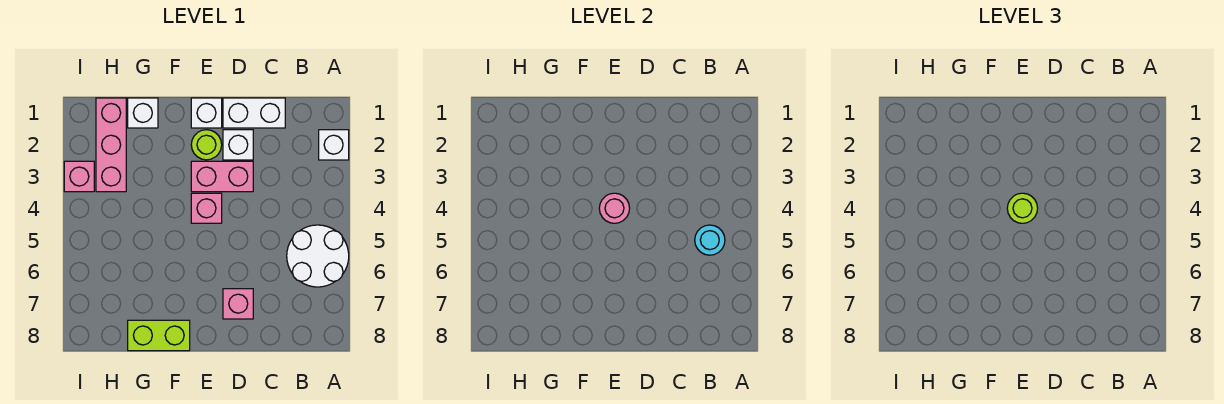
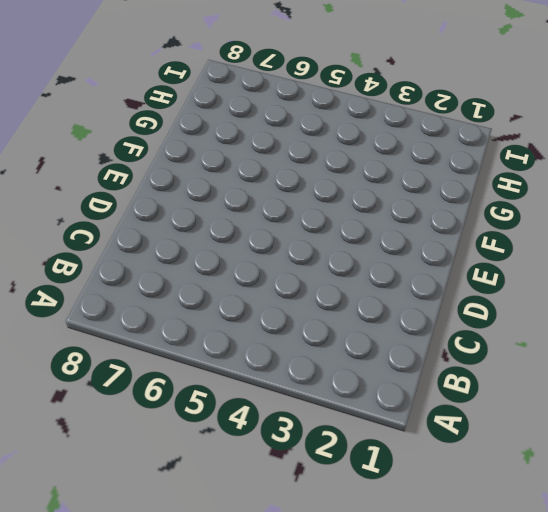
none -> white brick A2 level 1
none -> white round brick A5:B6 level 1
none -> white brick C1:D1 level 1

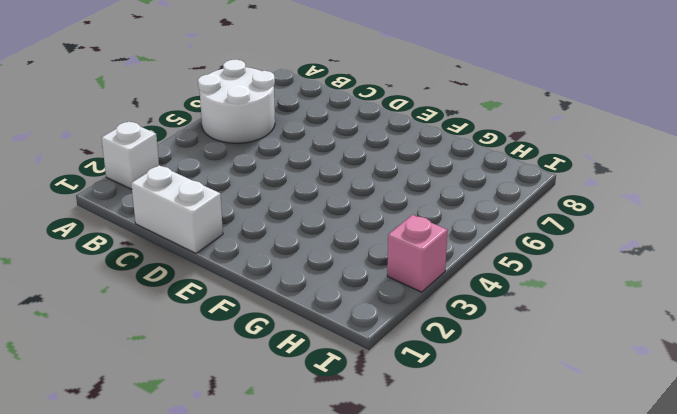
none -> white brick D2 level 1
none -> pink brick D3:E3 level 1
none -> pink brick D7 level 1

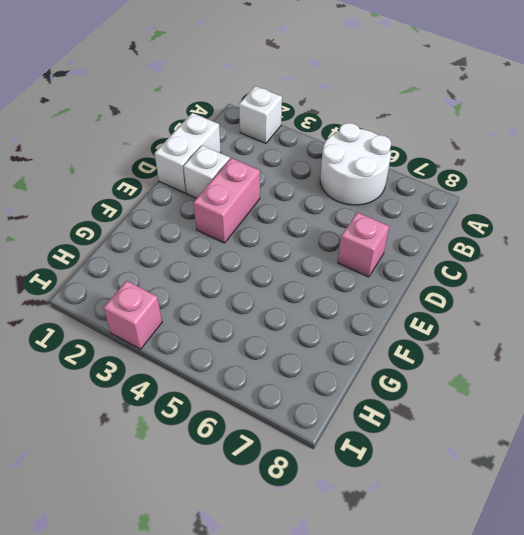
none -> white brick E1 level 1
none -> lime round brick E2 level 1
none -> pink brick E4 level 1

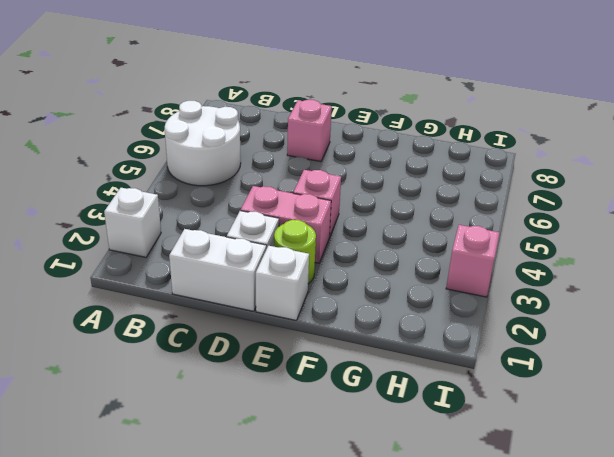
none -> lime brick F8:G8 level 1
none -> white brick G1 level 1
none -> pink brick H1:H3 level 1

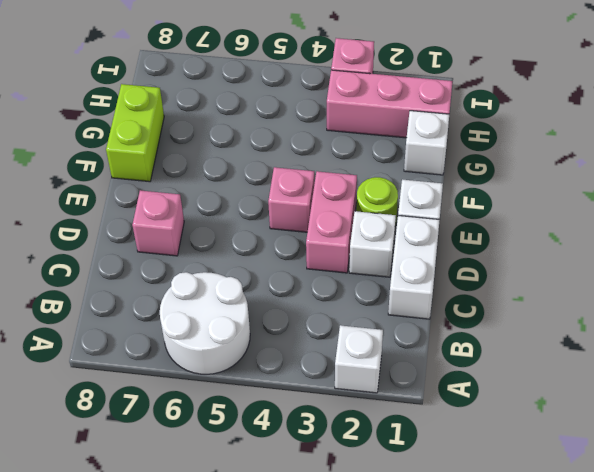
none -> cyan round brick B5 level 2
none -> pink round brick E4 level 2
none -> lime round brick E4 level 3

